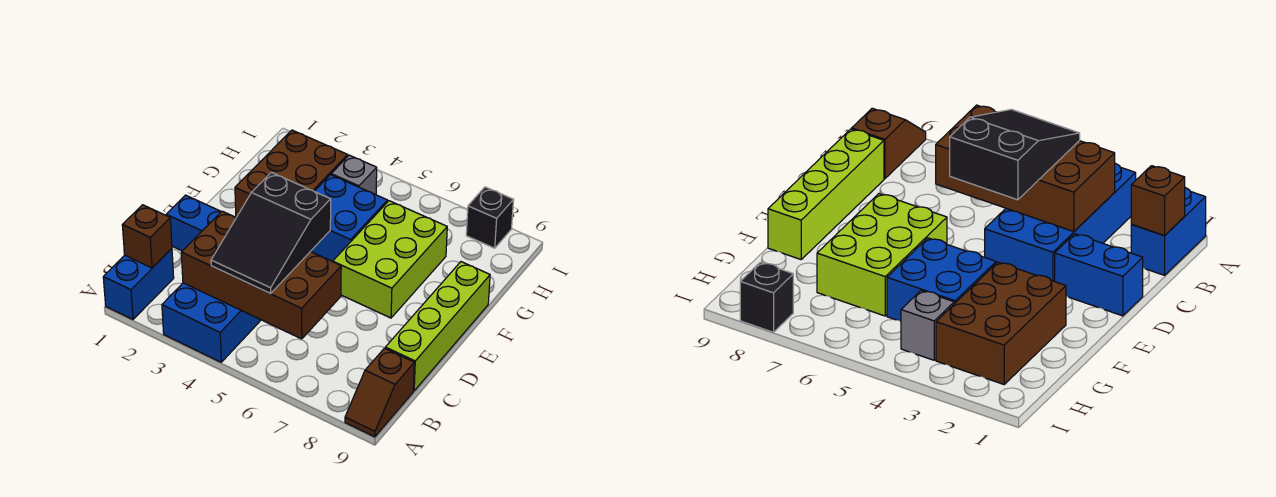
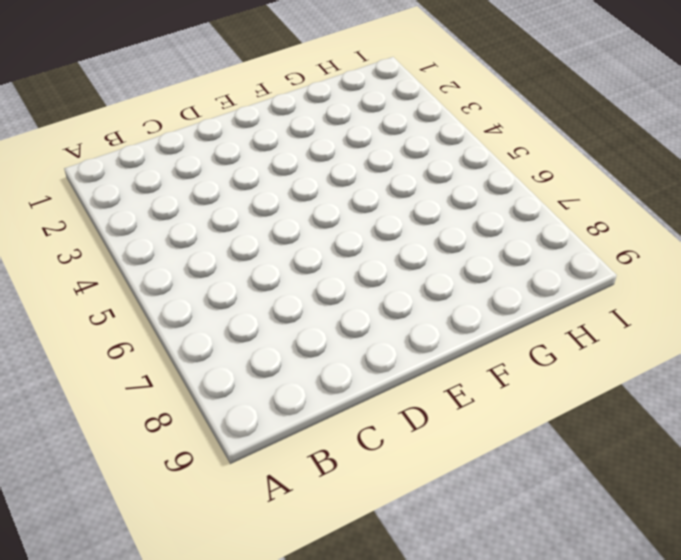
none -> blue brick A1:B1 level 1
none -> blue brick A3:D4 level 1
none -> brown slope A9:B9 level 1 top B

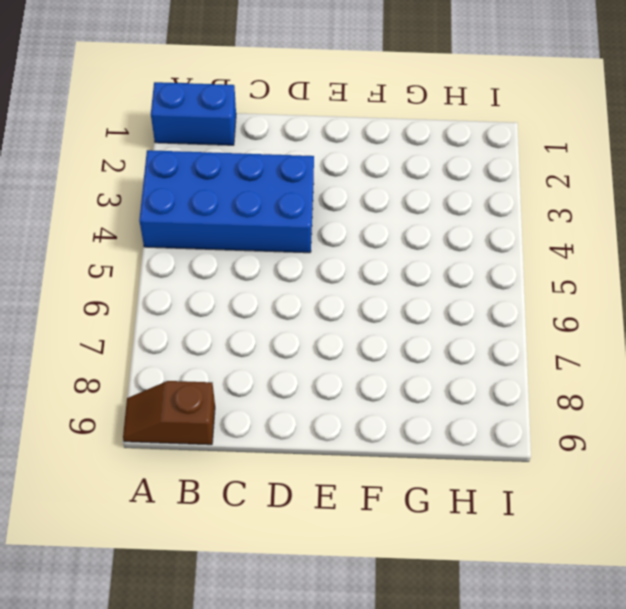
none -> lime brick C9:F9 level 1
none -> blue brick D1:D2 level 1
none -> lime brick E6:G7 level 1

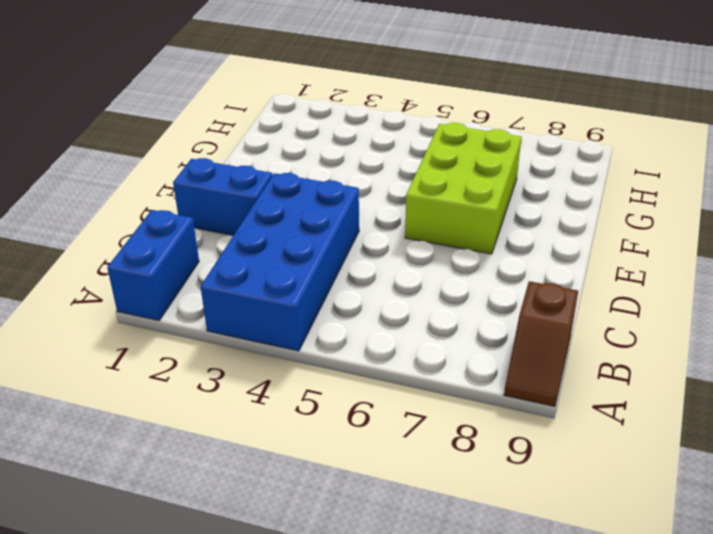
none -> lime brick C9:F9 level 1
none -> brown brick F2:H3 level 1
none -> blue brick F4:G5 level 1

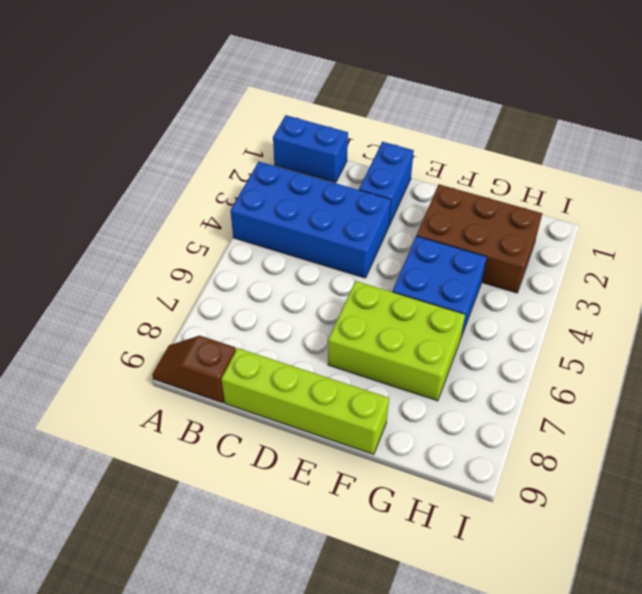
none -> grey brick H4 level 1
none -> black brick I8 level 1
none -> brown brick B1 level 2

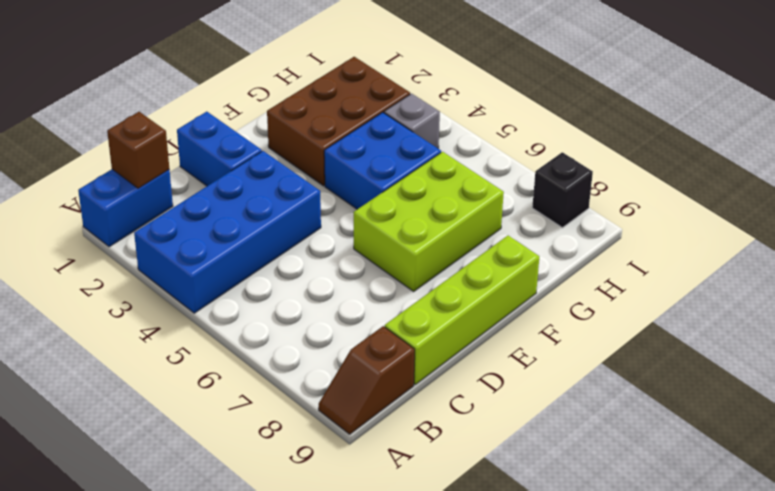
none -> brown brick B3:C6 level 2
none -> black slope B4:D5 level 3 top D

